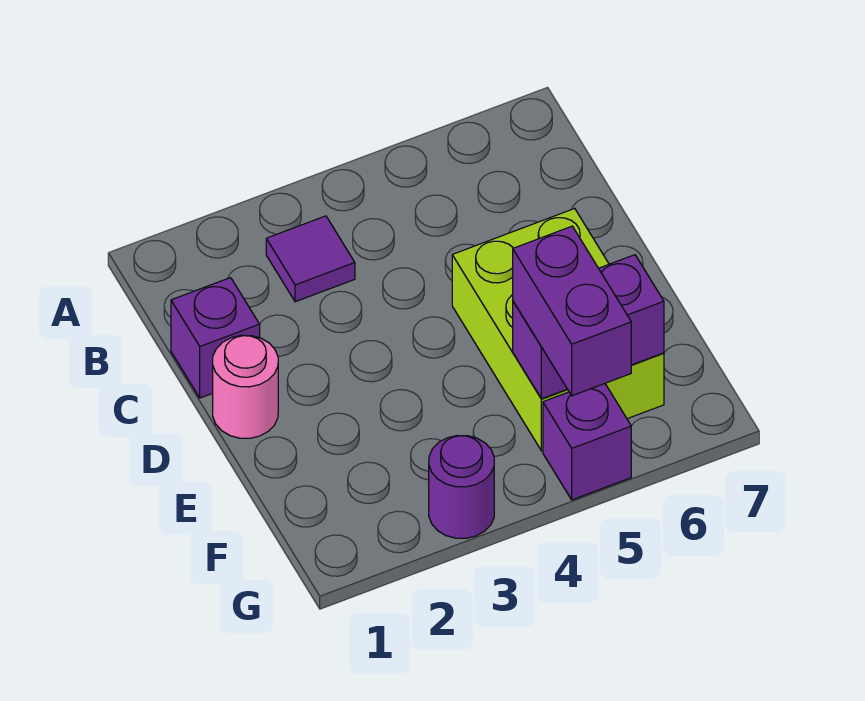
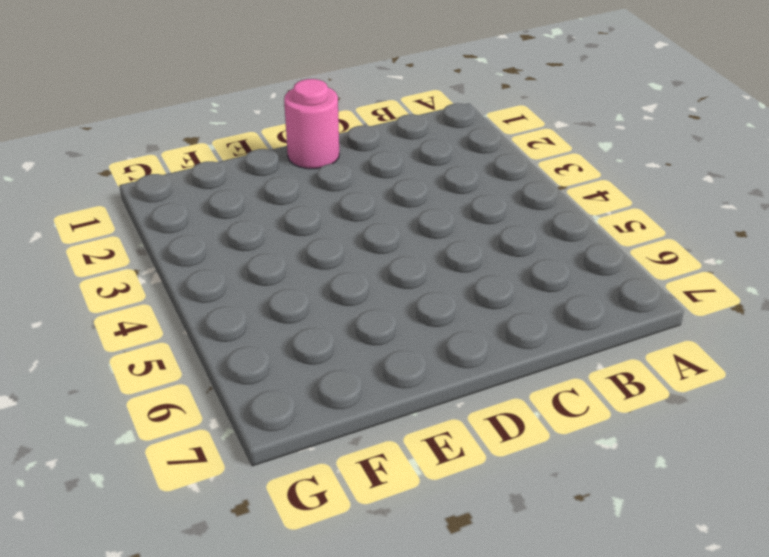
none -> purple tile B3 level 1
none -> purple brick C1 level 1

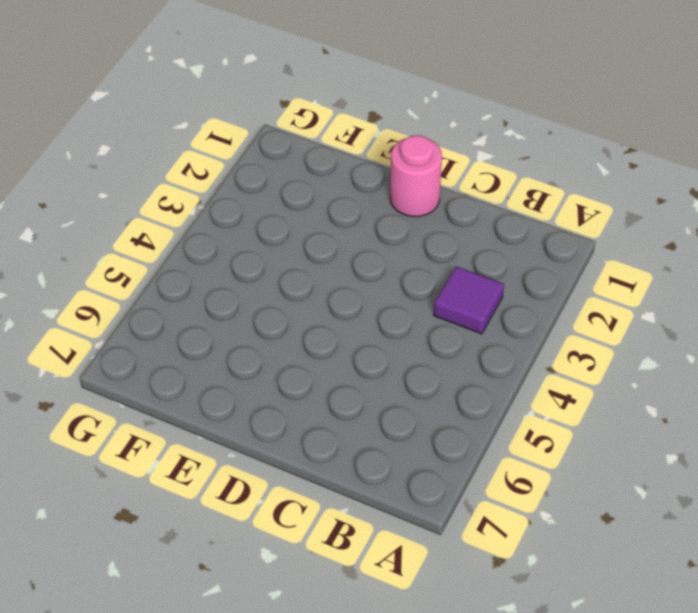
none -> purple brick C1 level 1
none -> lime brick D5:F6 level 1

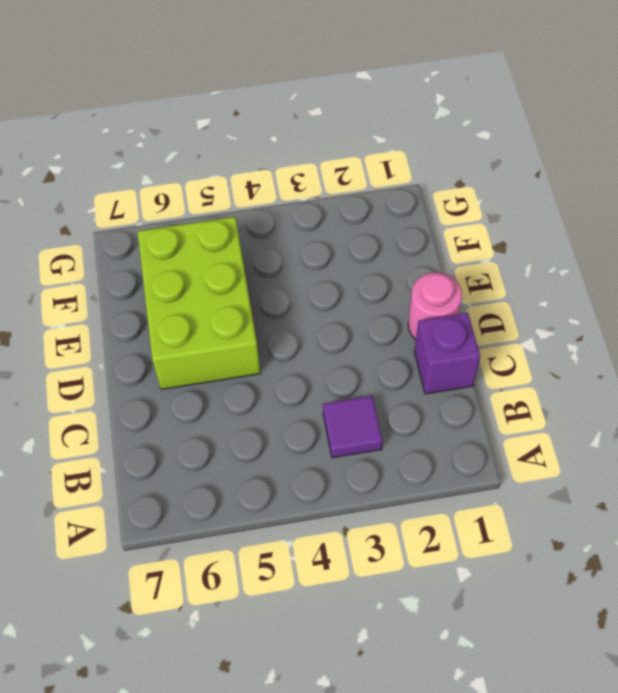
none -> purple round brick G3 level 1
none -> purple brick G5 level 1

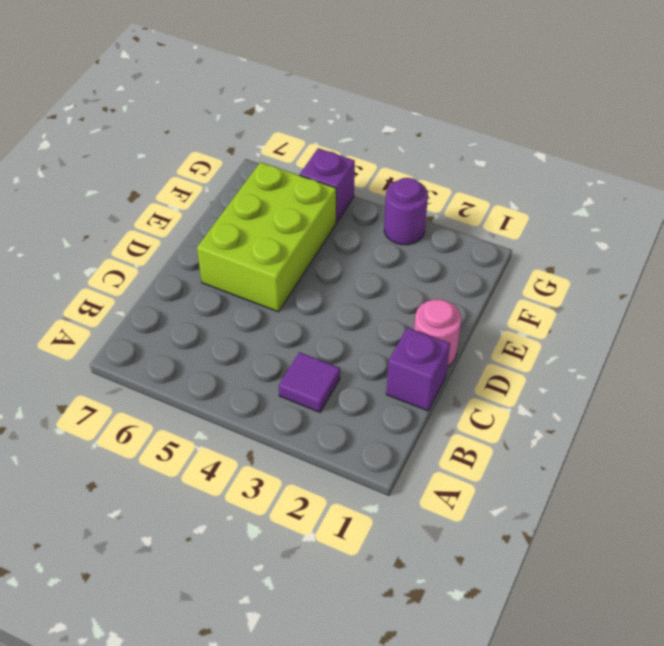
none -> purple brick F5:F6 level 2
none -> purple brick F5:G5 level 3

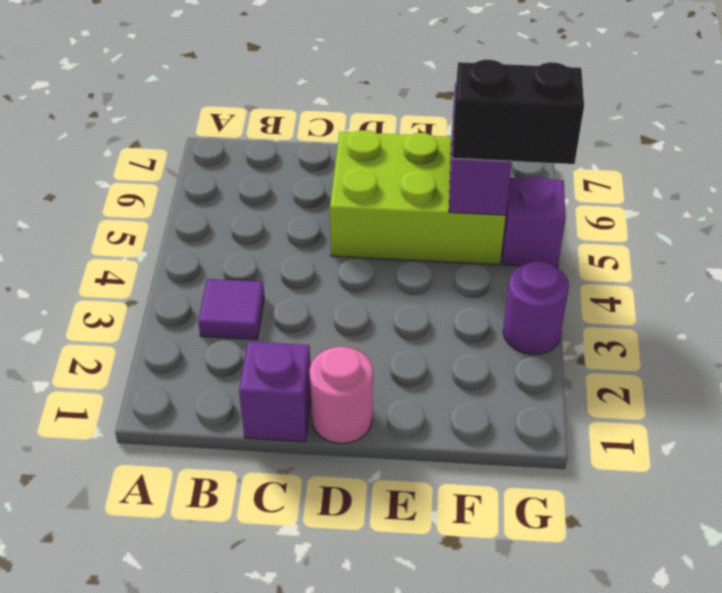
black brick F5:G5 level 3 -> purple brick F5:G5 level 3

